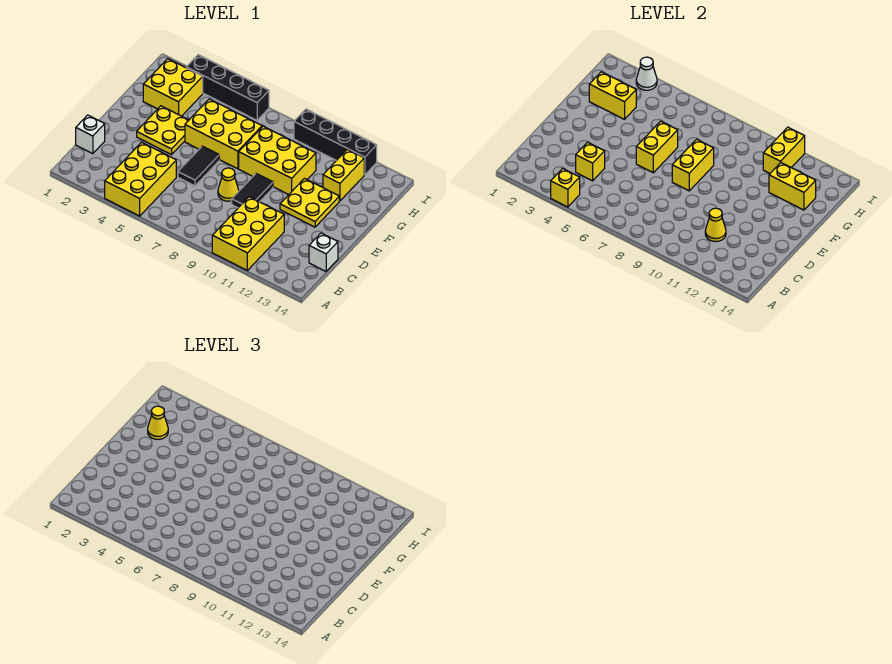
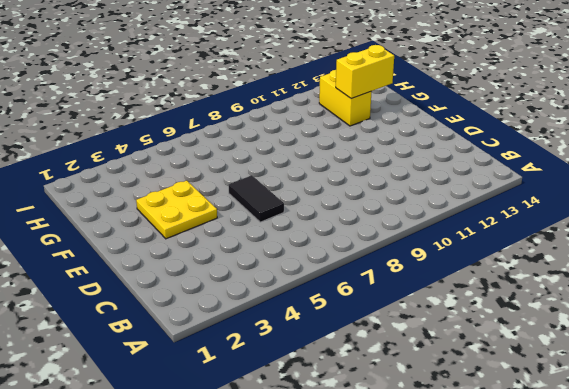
none -> yellow brick A4:C5 level 1
none -> yellow brick A10:C11 level 1
none -> white brick C1 level 1

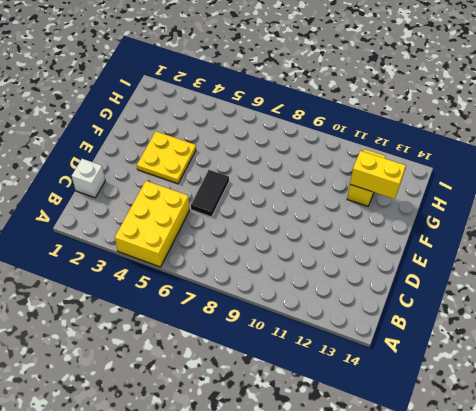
none -> yellow brick A10:C11 level 1
none -> white brick C14 level 1
none -> yellow cone D8 level 1

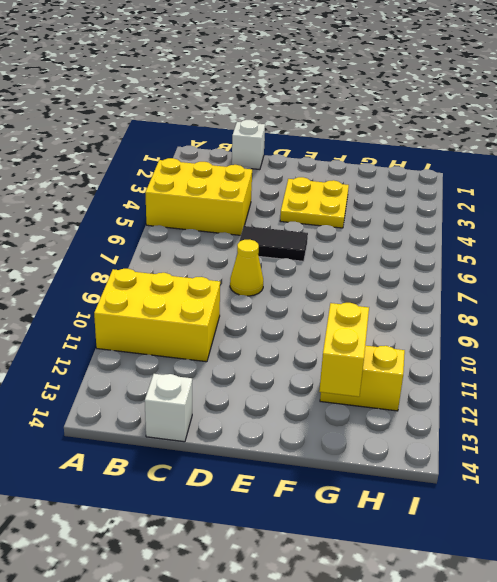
none -> black tile D9:E9 level 1
none -> yellow plate E11:F12 level 1
none -> yellow brick F5:G7 level 1

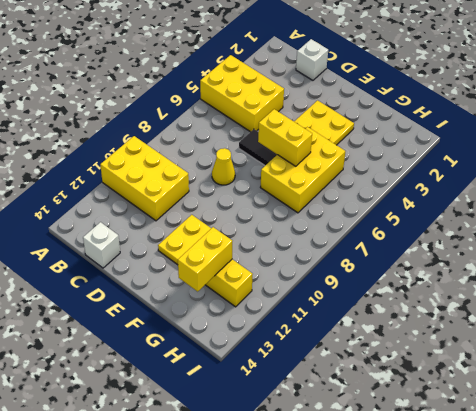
none -> black tile D9:E9 level 1
none -> yellow brick F8:G10 level 1
none -> yellow brick G2:H3 level 1

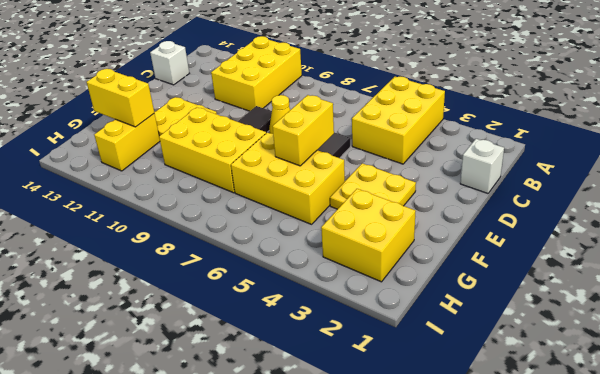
none -> black brick I3:I6 level 1
none -> black brick I9:I12 level 1
none -> yellow brick A4 level 2

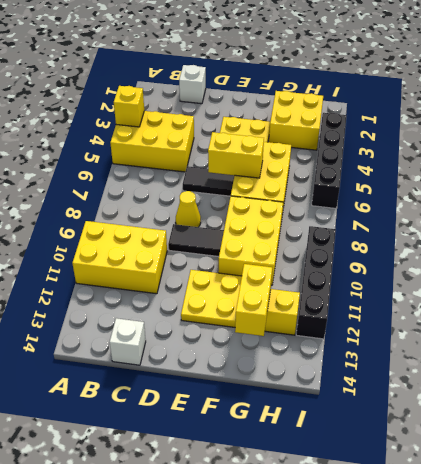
none -> yellow brick C4 level 2
none -> yellow cone C11 level 2
none -> yellow brick E8:F8 level 2

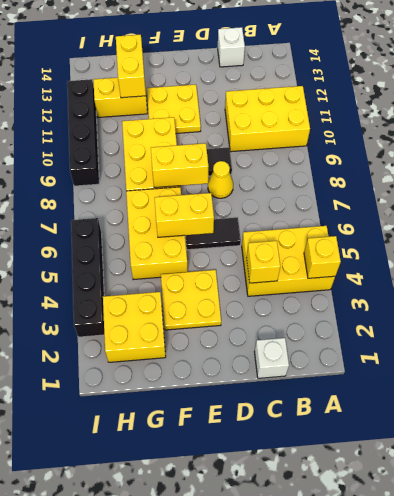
none -> yellow cone C11 level 2
none -> yellow brick G2:G3 level 2
none -> yellow brick H11:I11 level 2

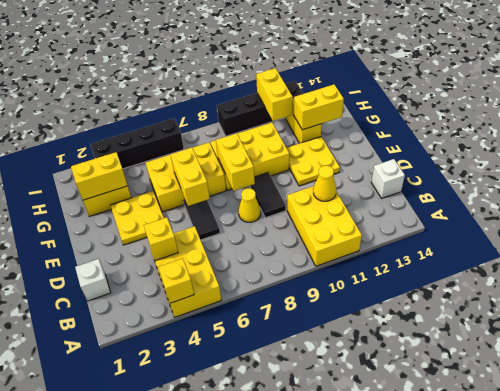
none -> white cone I3 level 2
none -> yellow cone G2 level 3

